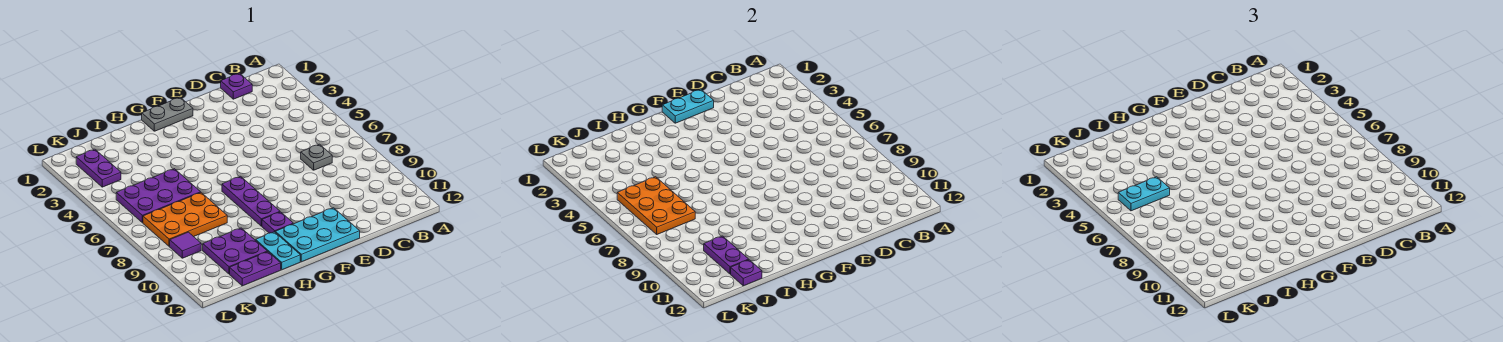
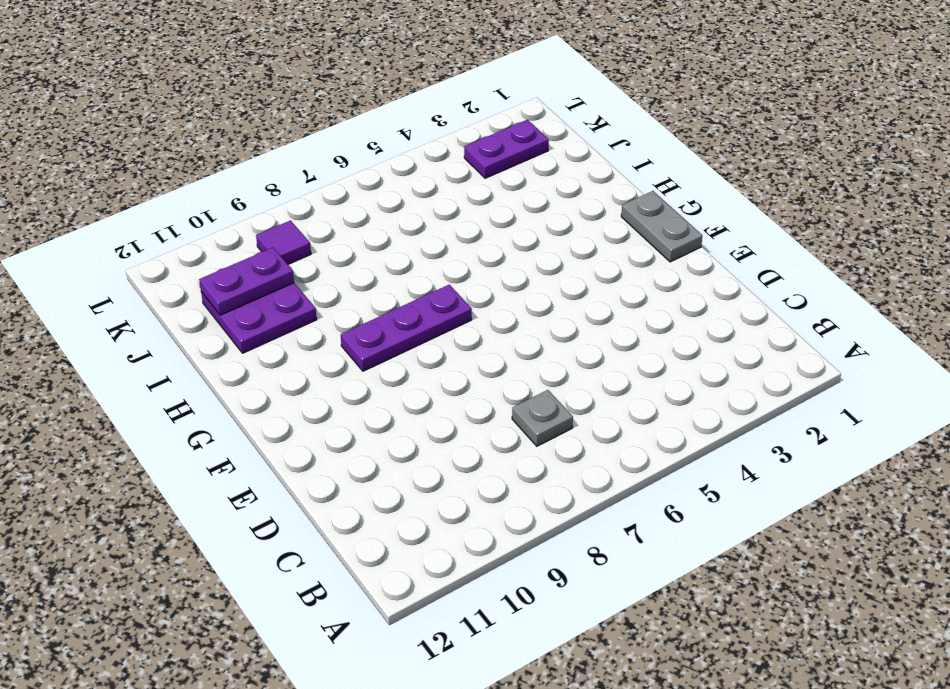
none -> purple plate C1 level 1
none -> cyan plate E11:G12 level 1
none -> purple plate G10 level 1

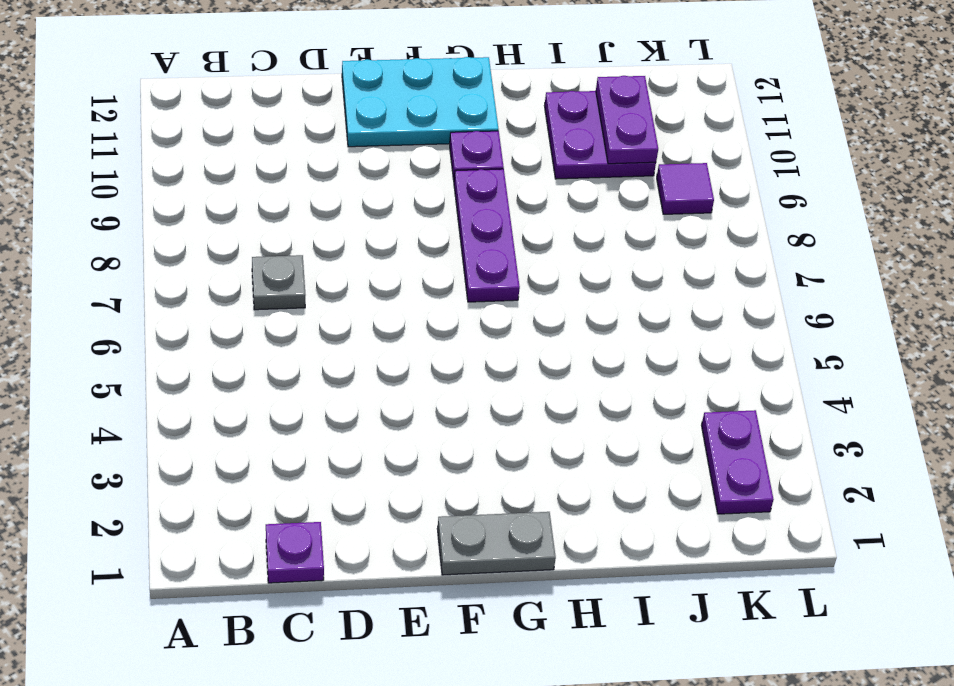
none -> cyan plate H11:H12 level 1
none -> purple plate I5:K6 level 1
none -> orange plate I7:K8 level 1

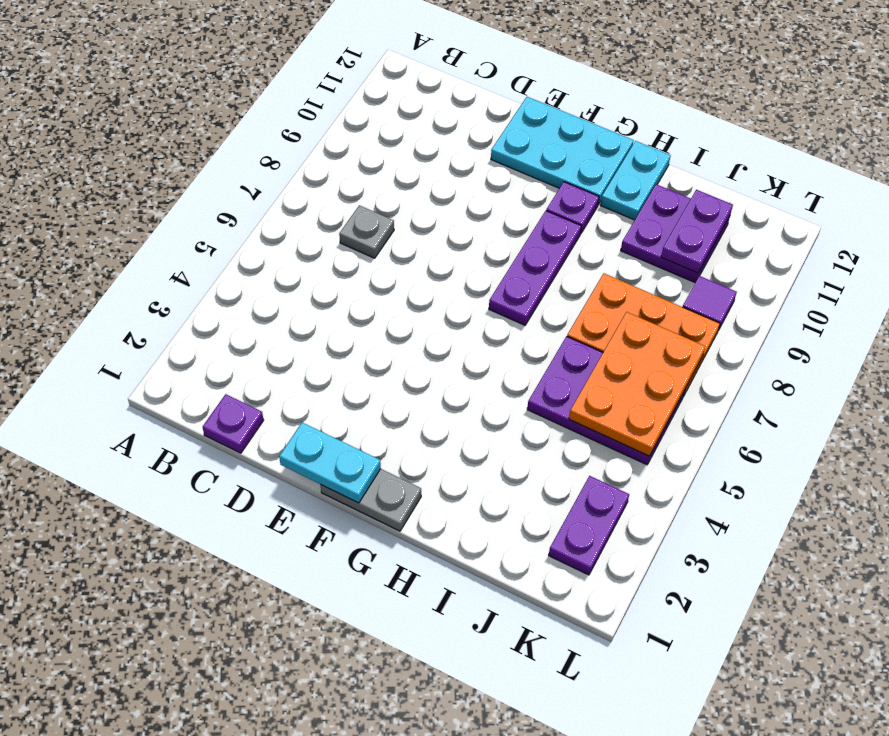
none -> purple plate I12:J12 level 1
none -> purple plate J12 level 2
none -> cyan plate J5:K5 level 3

